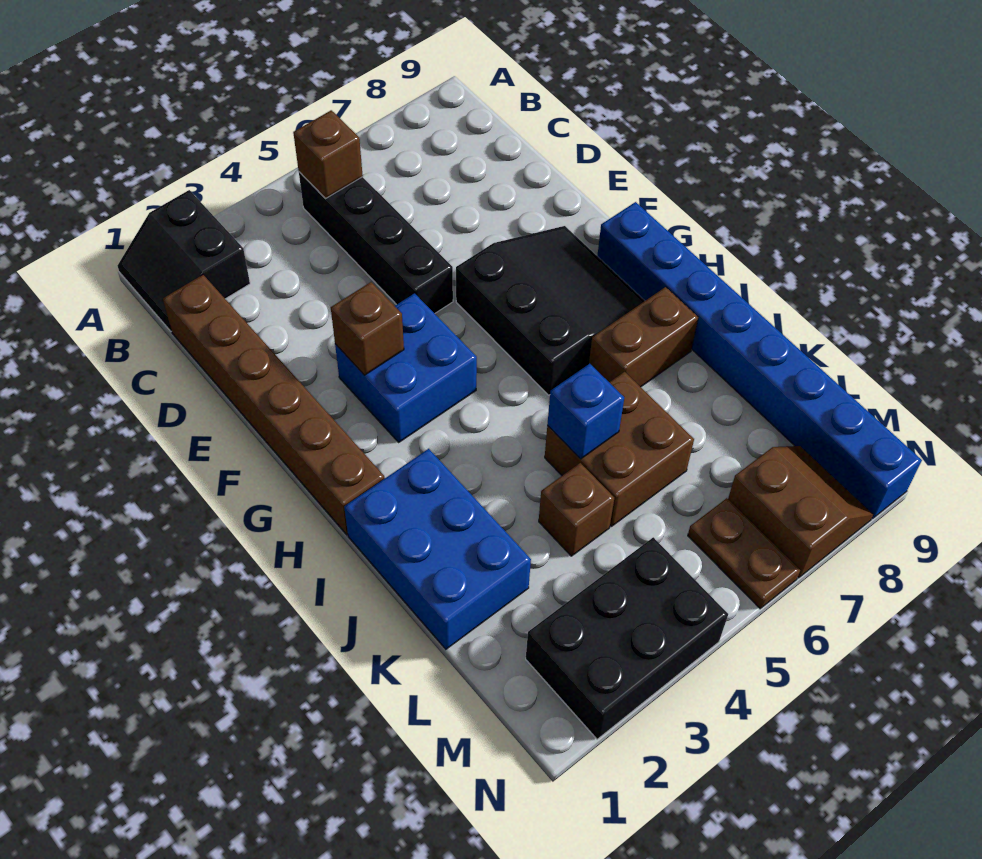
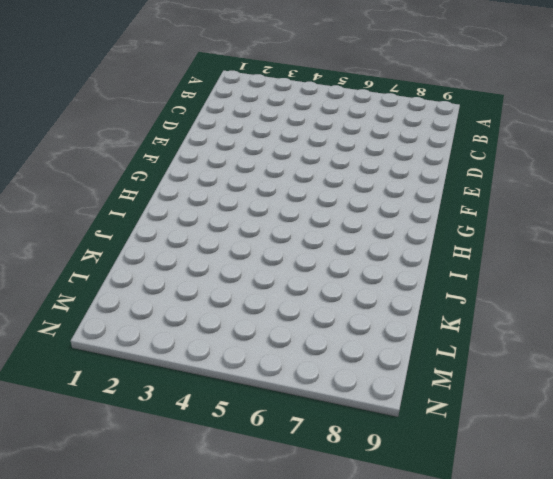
none -> black slope A1:B2 level 1 top 2
none -> black brick B5:E5 level 1
none -> brown brick C1:H1 level 1

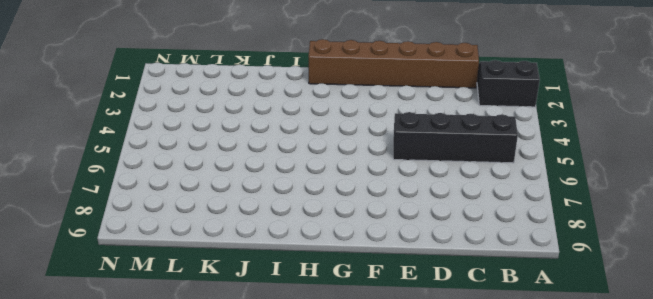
none -> blue brick F3:G4 level 1
none -> black slope F6:H8 level 1 top 6
none -> blue brick G9:N9 level 1

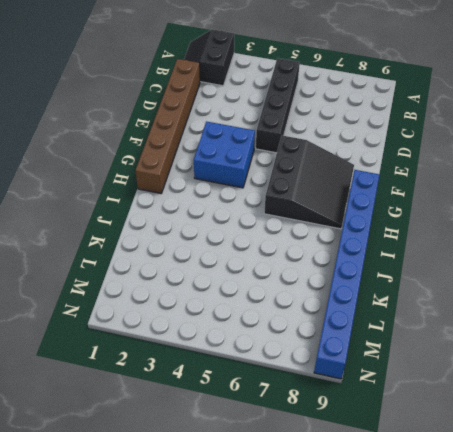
none -> blue brick I1:K2 level 1
none -> brown brick I7:I8 level 1
none -> brown brick J5:K6 level 1

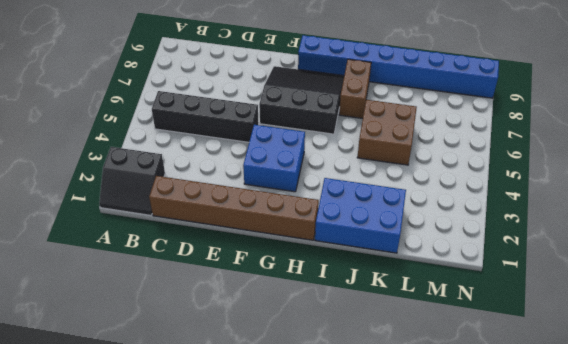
none -> brown brick K4 level 1
none -> black brick M2:N4 level 1
none -> brown plate M6:N6 level 1

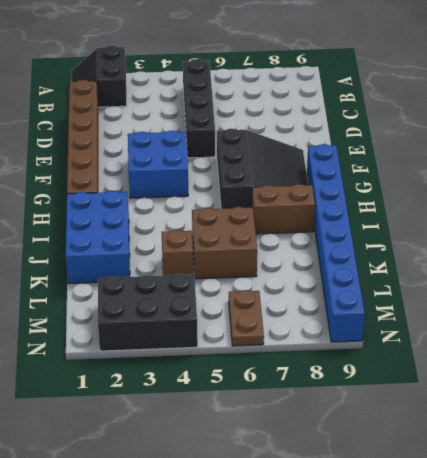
none -> brown slope M7:N8 level 1 top 7
none -> brown brick B5 level 2
none -> brown brick F3 level 2

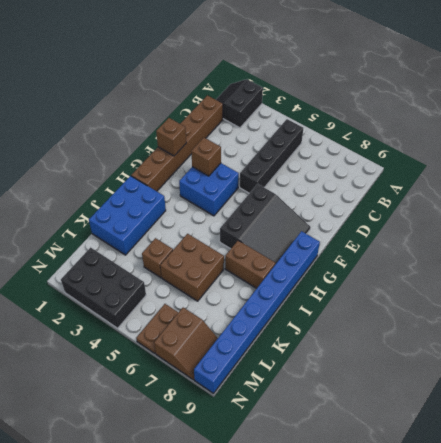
brown brick F1 level 2 -> brown brick B5 level 2
none -> blue brick J5 level 2

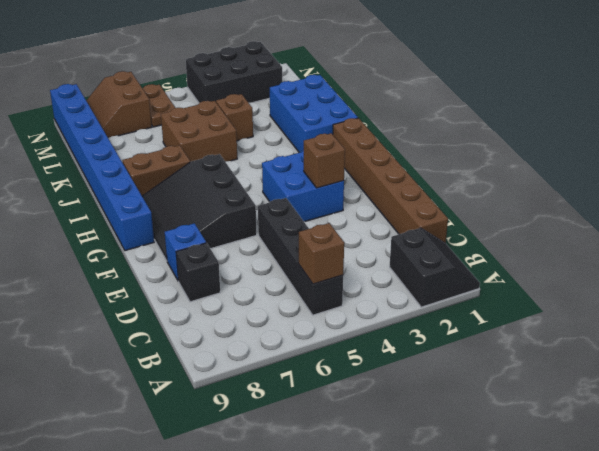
black brick D8 level 1 -> none
blue brick E8 level 1 -> blue brick J5 level 2

